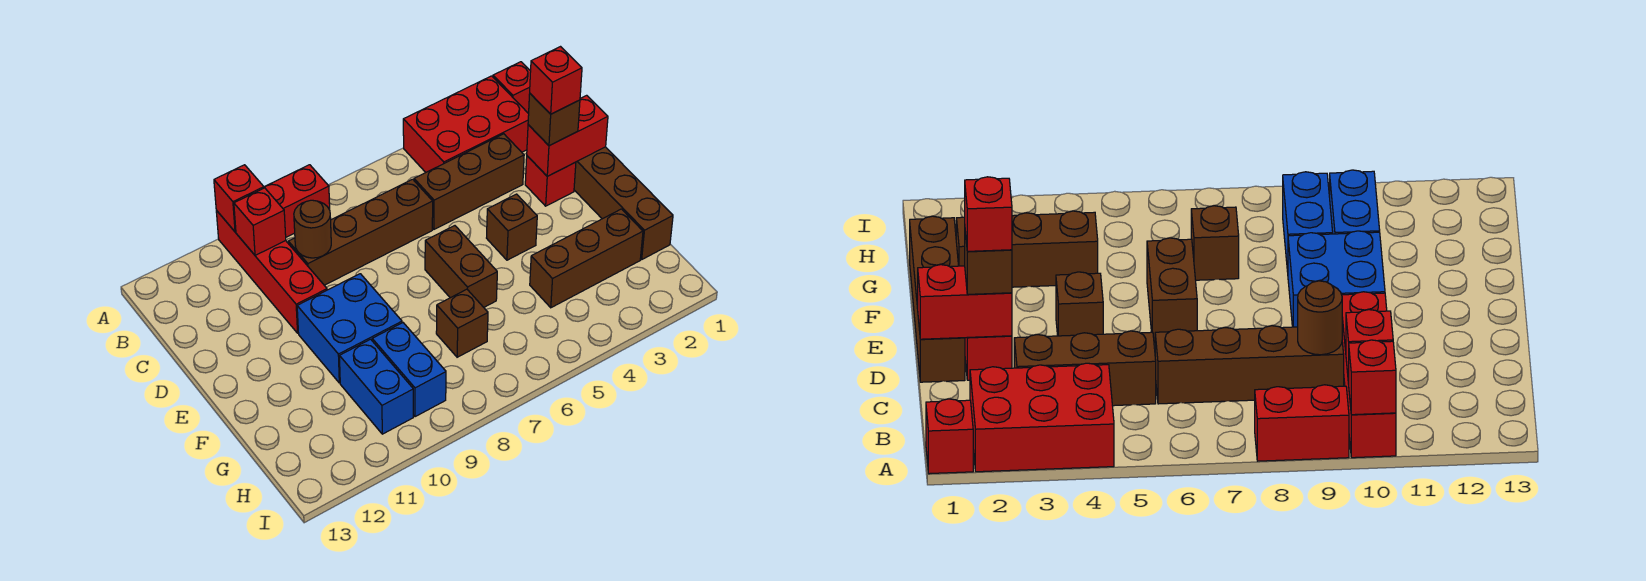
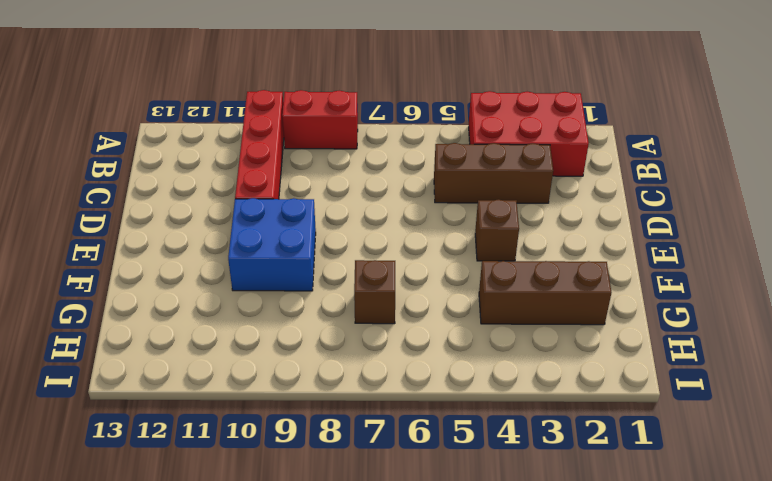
none -> red brick A1 level 1
none -> brown brick C6:C9 level 1
none -> brown brick D1:G1 level 1

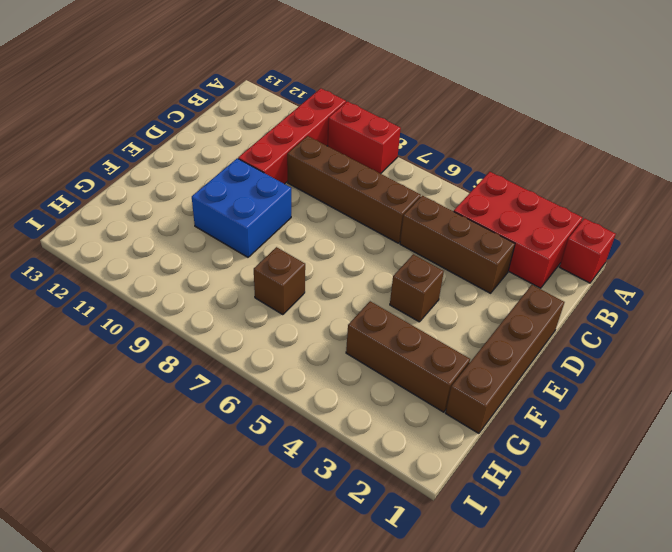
none -> red brick D2 level 1
none -> brown brick E6:F6 level 1
none -> blue brick G9:H9 level 1

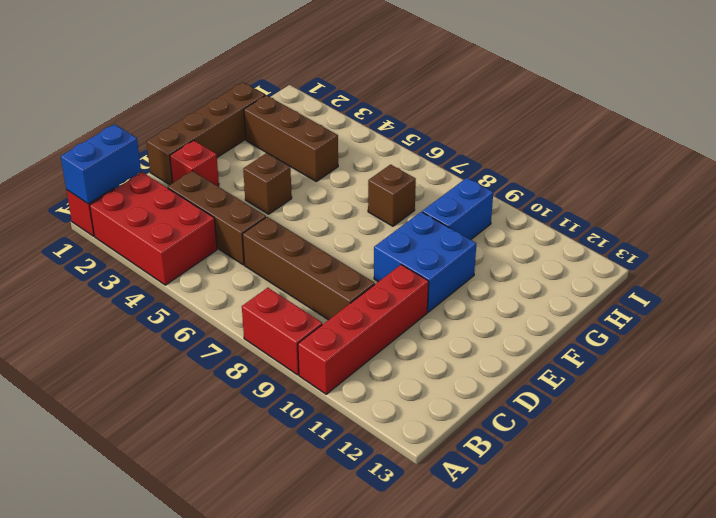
blue brick A1:B1 level 2 -> blue brick G10:H10 level 1
none -> brown brick E6:F6 level 1
none -> red brick A10 level 2
none -> red brick B10 level 2

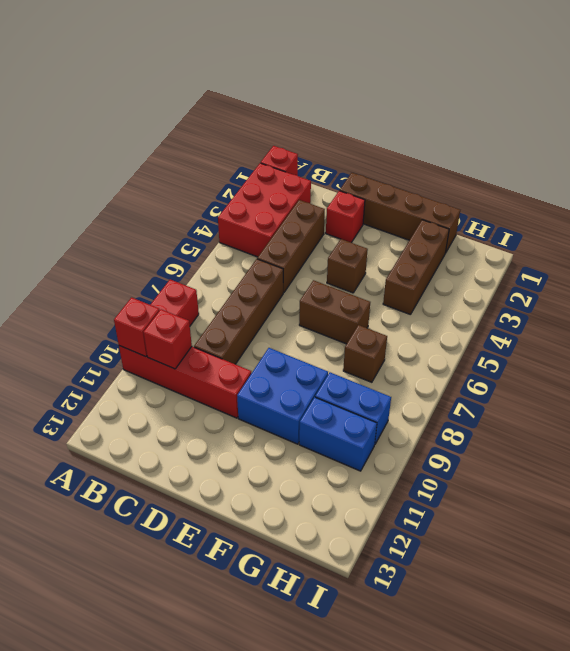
none -> brown round brick C9 level 2
none -> red brick D1:D2 level 2
none -> brown brick D2 level 3

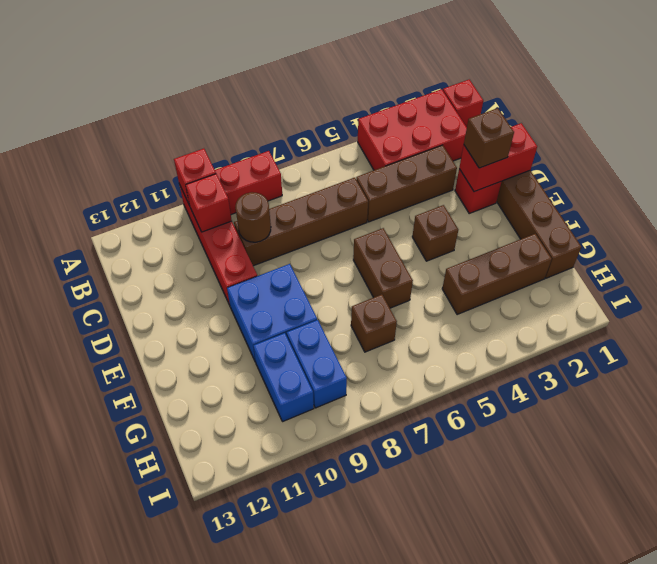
none -> red brick D2 level 4

